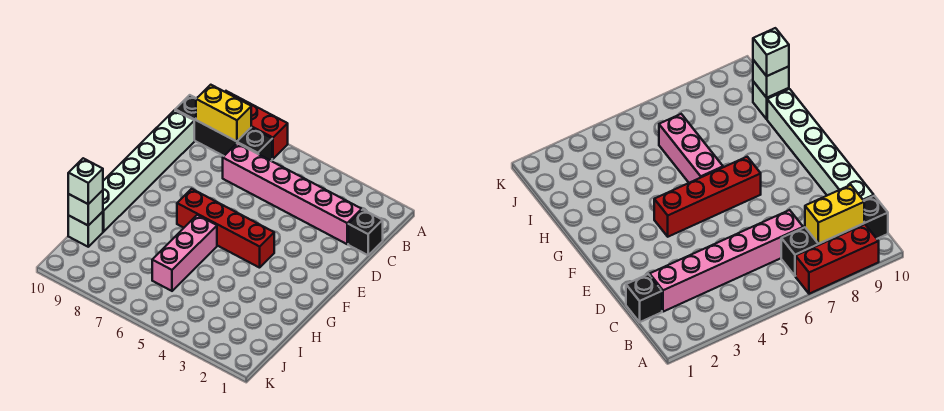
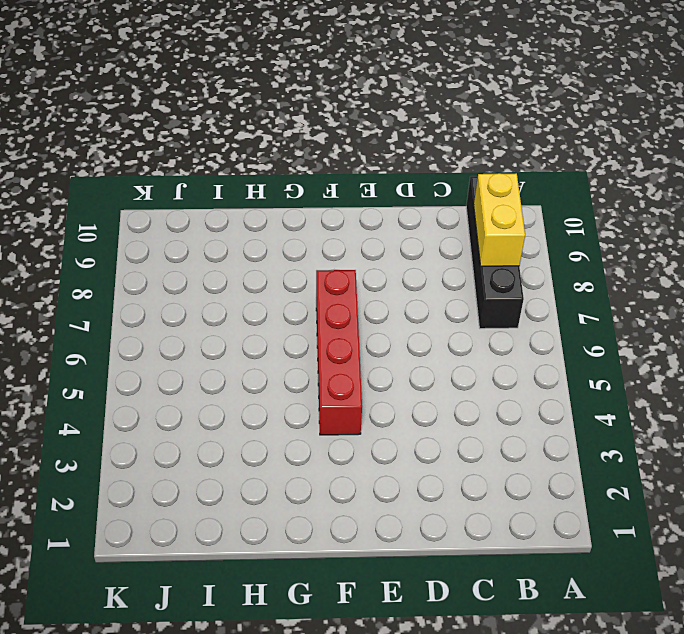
none -> red brick A7:A9 level 1
none -> black brick C1 level 1

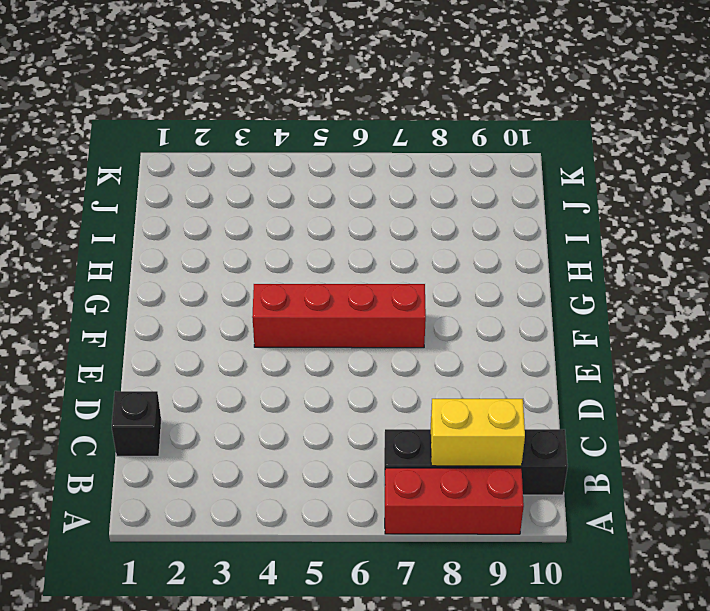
none -> pink brick C2:C7 level 1
none -> white brick C10:H10 level 1

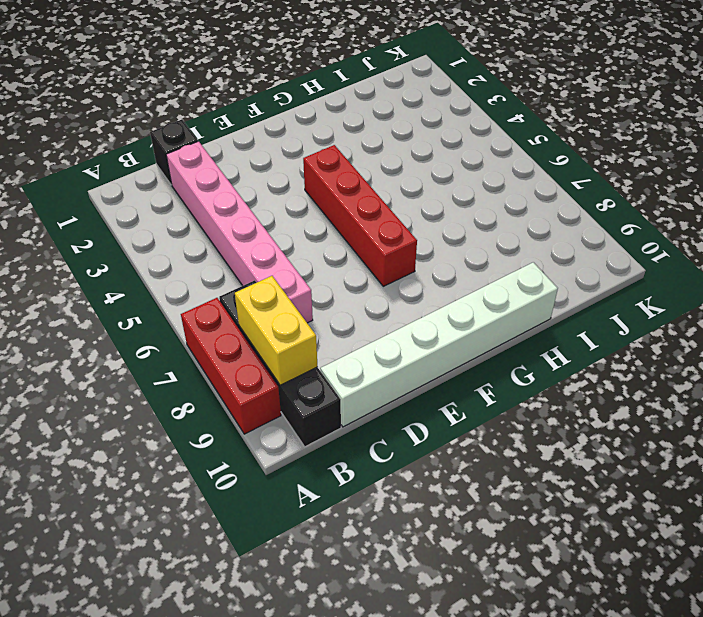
none -> pink brick G6:I6 level 1
none -> white brick I10 level 1

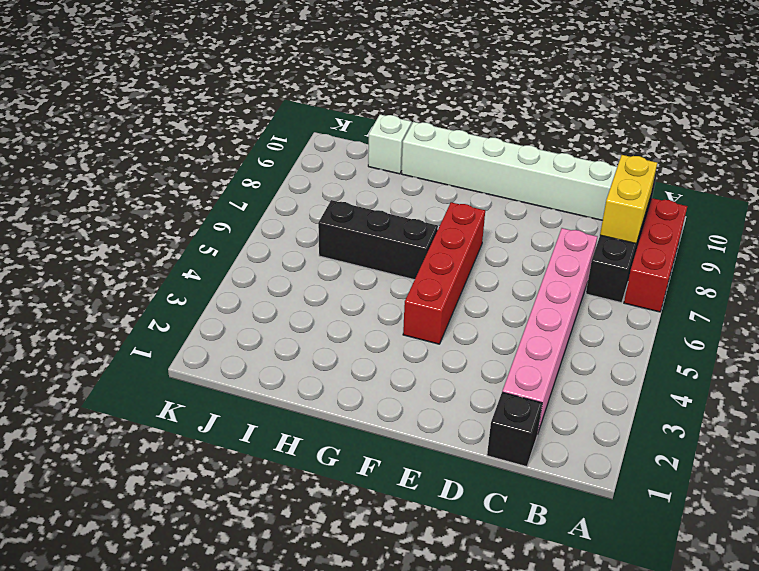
black brick G6:I6 level 1 -> pink brick G6:I6 level 1
none -> white brick I10 level 2
none -> white brick I10 level 3

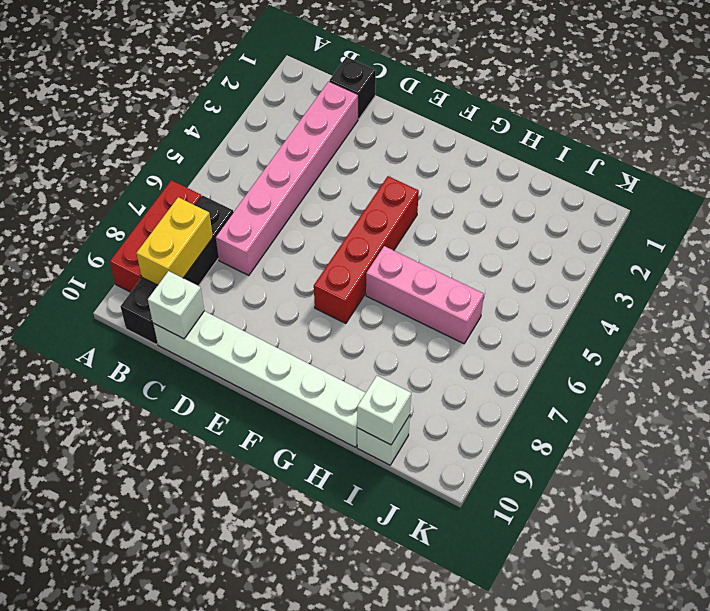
white brick C10 level 2 -> white brick I10 level 3

